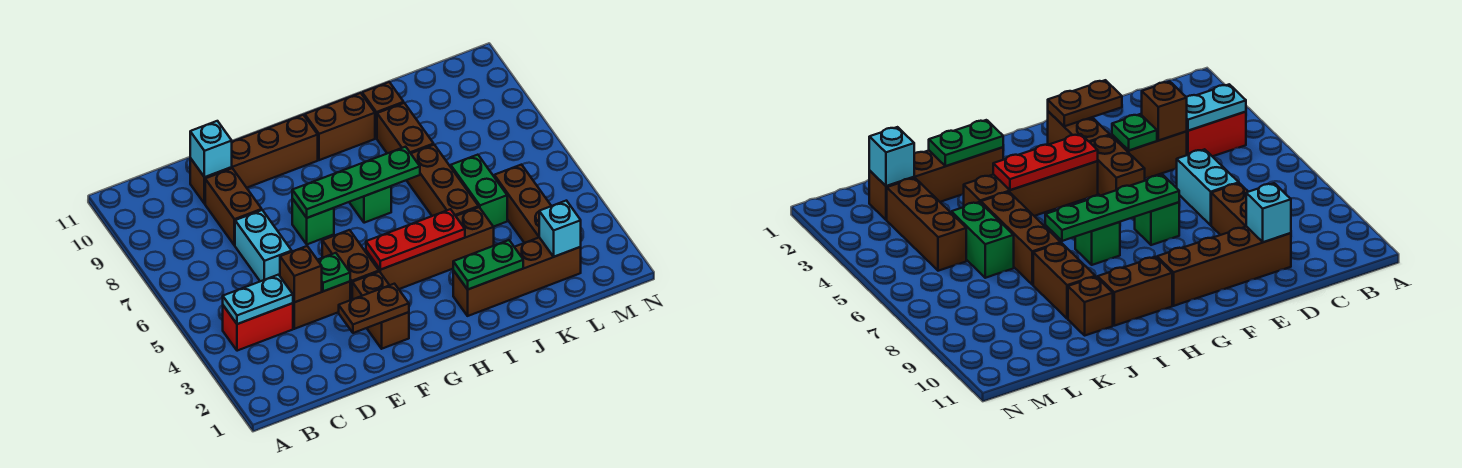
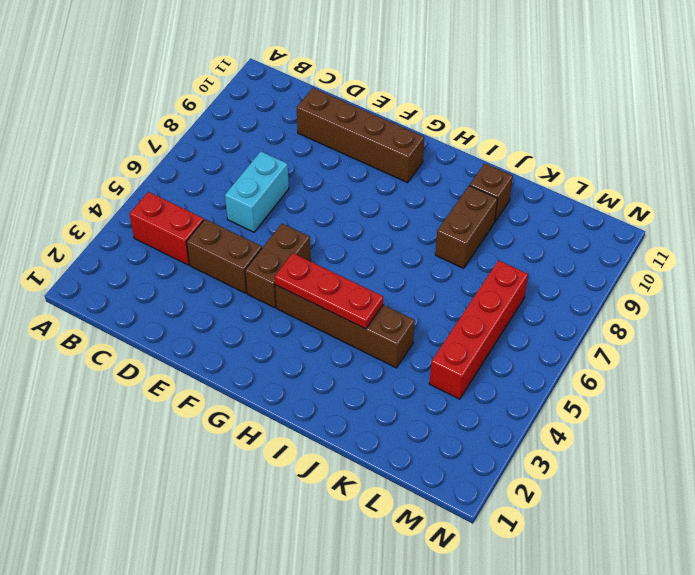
red brick L4:L7 level 1 -> brown brick L3:L5 level 1
none -> brown brick D8:D9 level 1
none -> brown brick F2:F3 level 1
none -> green brick F7 level 1

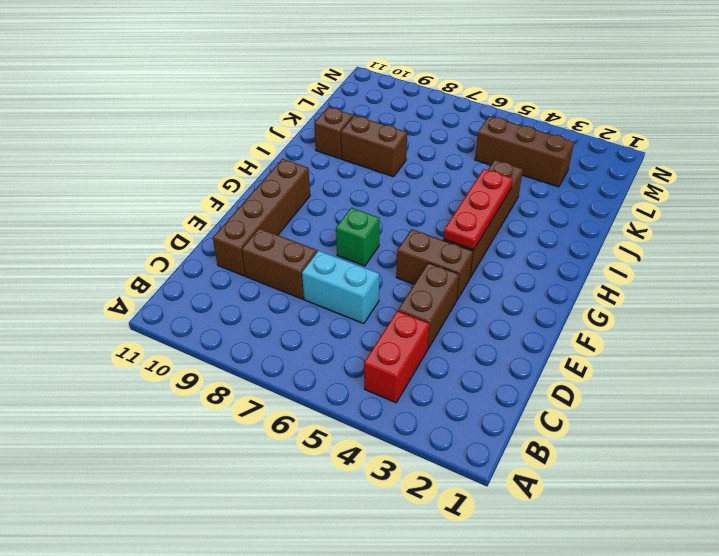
none -> brown brick F2:F3 level 1
none -> green brick H7 level 1
none -> brown brick H10:I10 level 1

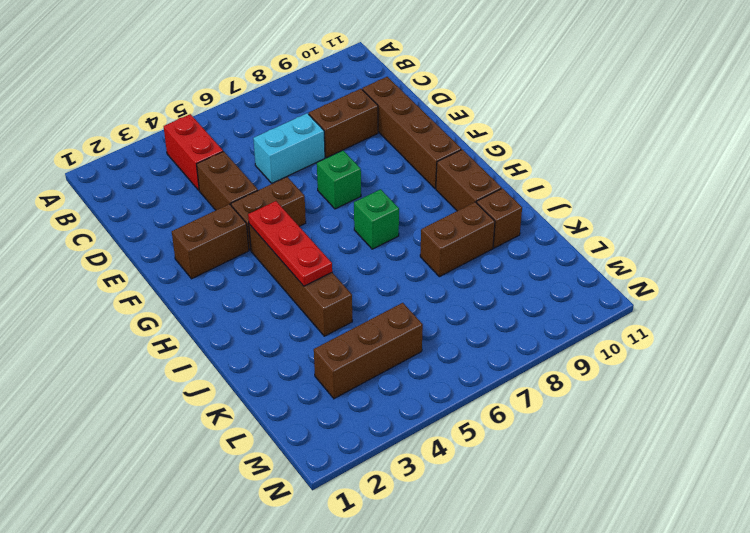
none -> brown brick I2:L2 level 1
none -> brown brick J5:J7 level 1
none -> green brick K5:K6 level 1

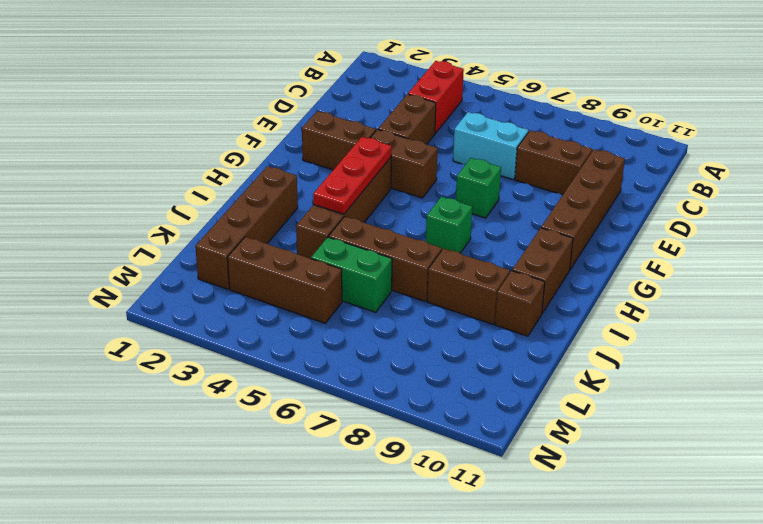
none -> cyan plate B4:C4 level 2
none -> brown brick D4 level 2
none -> cyan brick D10 level 2

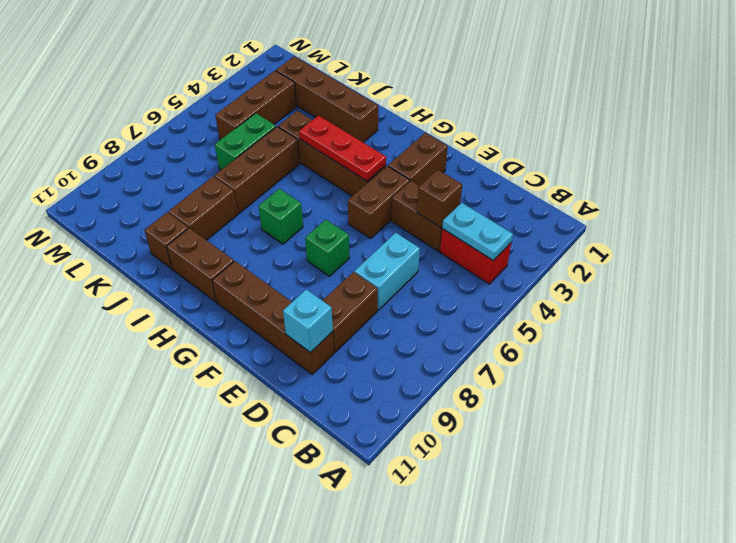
none -> brown plate E2:F2 level 2
none -> green plate E4 level 2
none -> green plate F7:I7 level 2

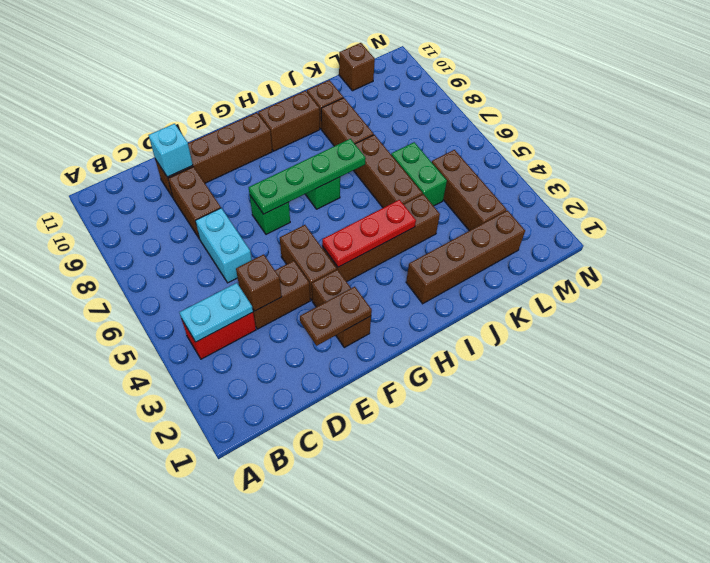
brown brick L11 level 1 -> none
none -> green plate E4 level 2
none -> green plate I2:J2 level 2
none -> cyan brick L2 level 2

